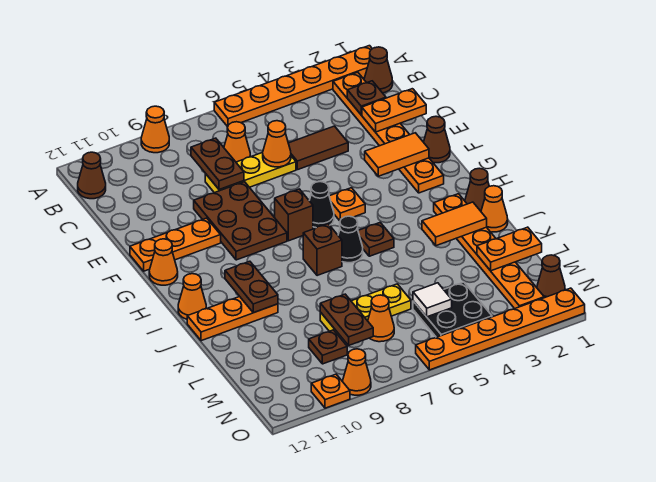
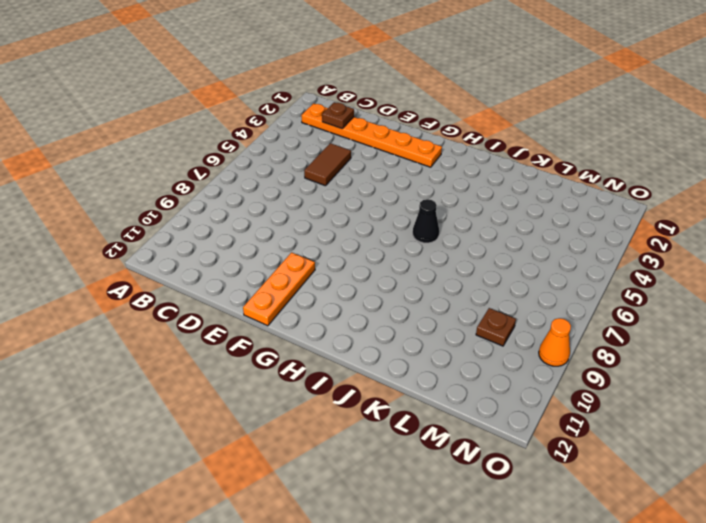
none -> orange plate A1:A6 level 1
none -> orange cone A9 level 1
none -> brown cone B1 level 1
none -> brown cone B12 level 1

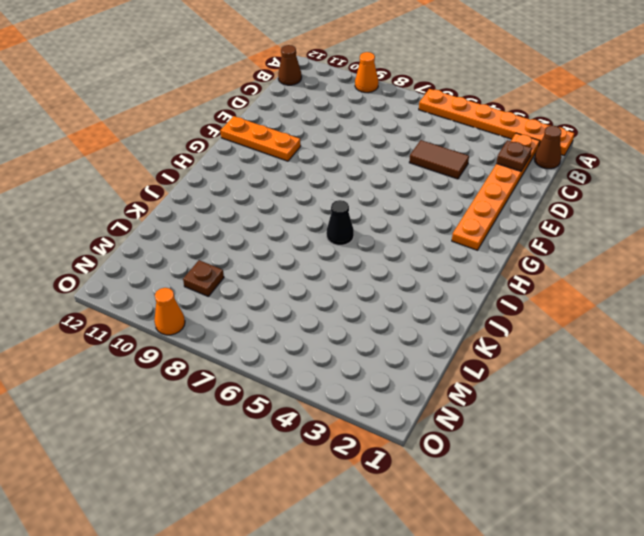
none -> orange cone C7 level 1
none -> yellow plate D6:D8 level 1
none -> brown plate E8:G9 level 1
none -> brown cone F1 level 1

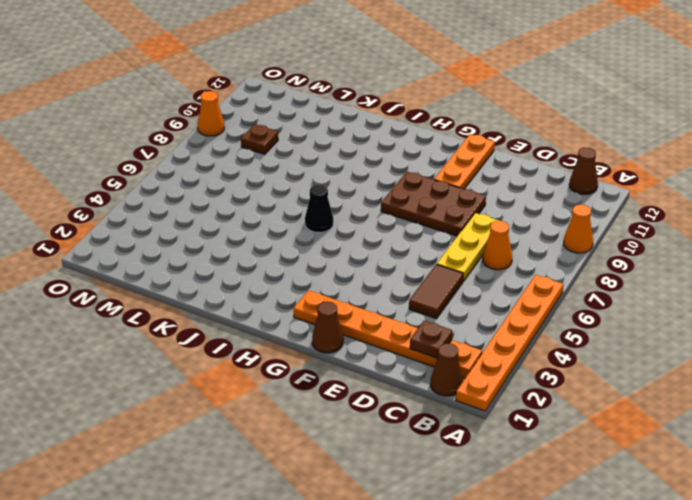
none -> orange plate G5 level 1
none -> black cone G6 level 1
none -> brown brick G7 level 1
none -> orange cone G12 level 1

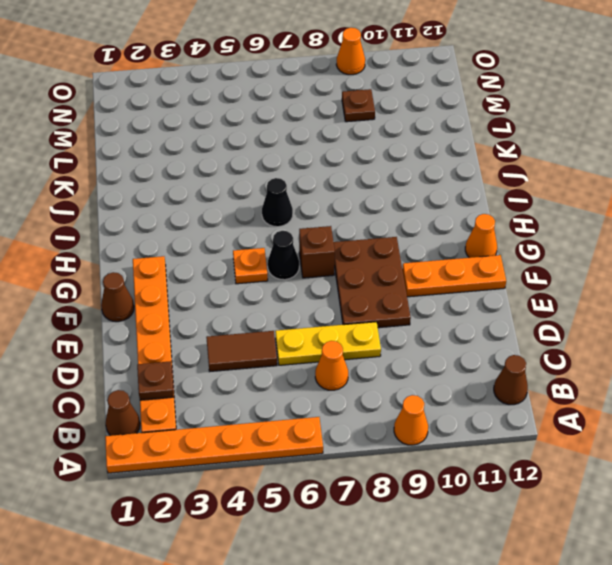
none -> brown cone I1 level 1
none -> orange plate I2:N2 level 1
none -> brown plate I5 level 1
none -> brown brick I7 level 1

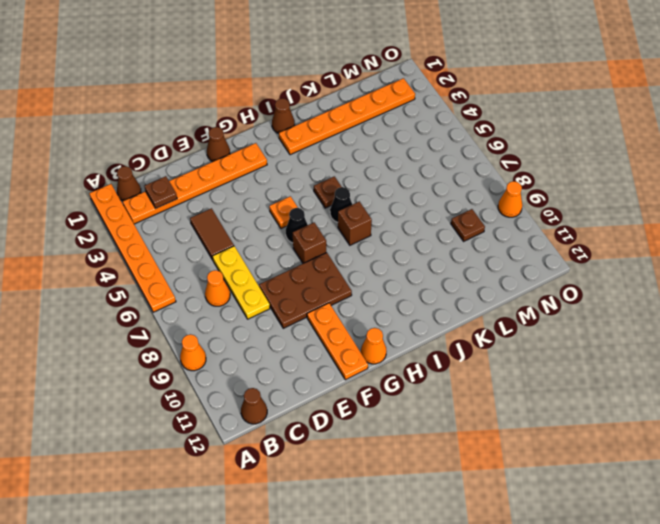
none -> orange cone I12 level 1
none -> orange cone J1 level 1
none -> orange plate J10:J12 level 1
none -> yellow plate L6:L8 level 1

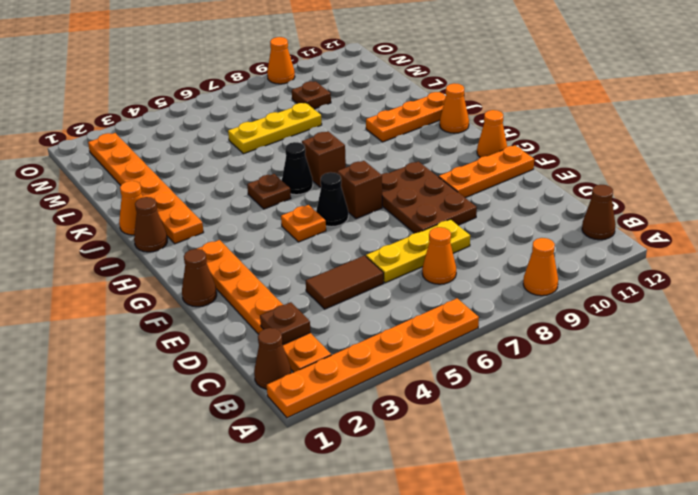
none -> black plate M4:N5 level 1
none -> orange cone M7 level 1
none -> brown cone N1 level 1
none -> orange plate O1:O6 level 1

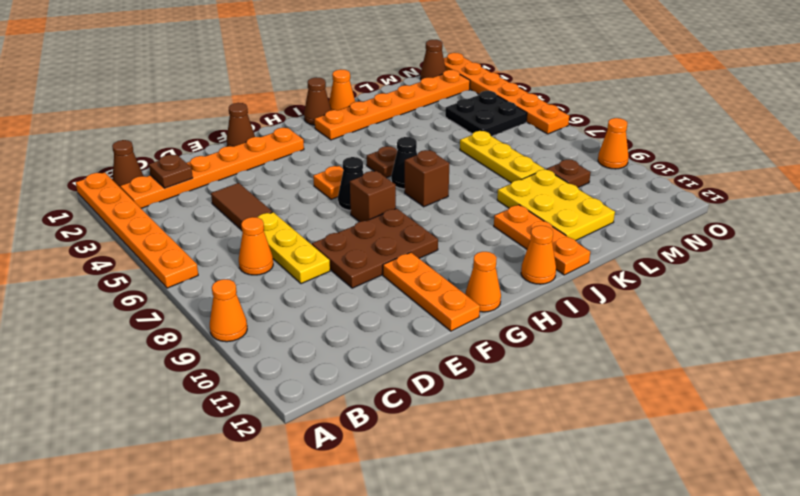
yellow plate K9:L11 level 1 -> none
none -> brown cone B12 level 1
none -> orange cone M7 level 1
none -> orange plate O10 level 1
none -> brown plate C8:D8 level 2

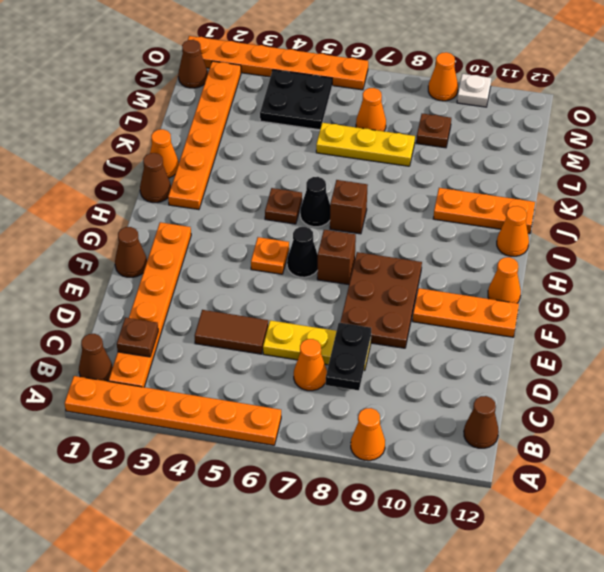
black plate C8:D8 level 2 -> brown plate C8:D8 level 2
white plate O10 level 1 -> orange plate O10 level 1
none -> orange plate D1:D2 level 2
none -> orange cone D6 level 2
none -> orange tile F2:F3 level 2
none -> brown plate I10:J10 level 2

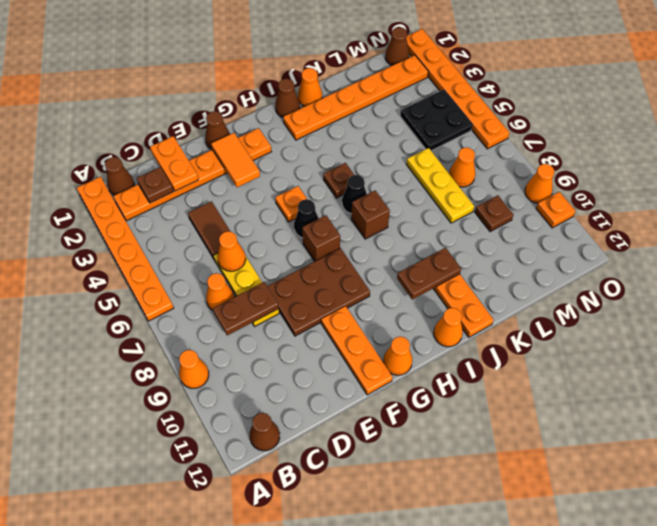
none -> orange tile J2:J3 level 2
none -> orange plate L1:L2 level 2
none -> brown plate L8:M8 level 2
none -> white tile M5 level 2

